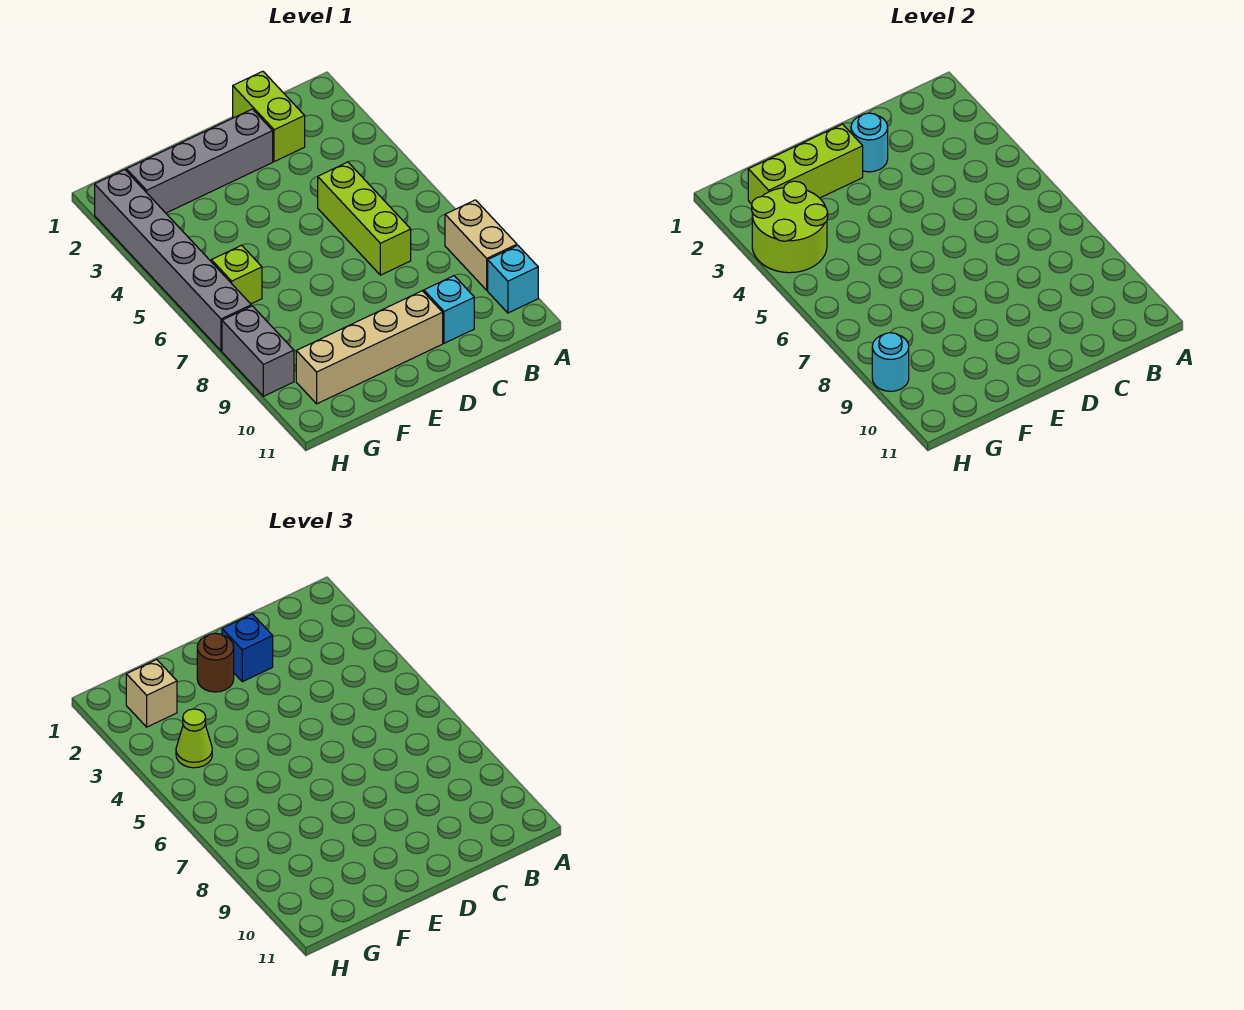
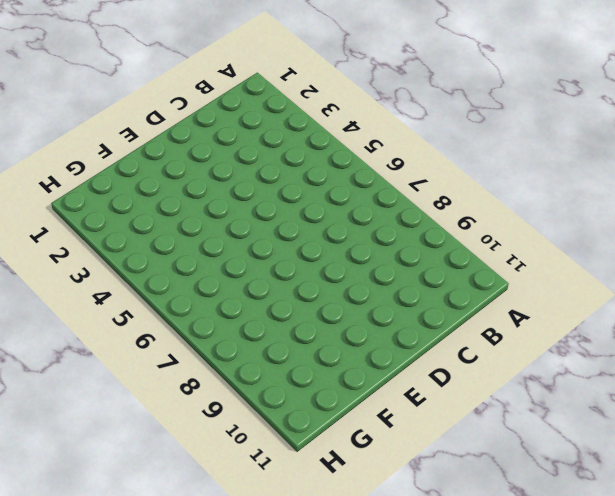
none -> tan brick A8:A9 level 1
none -> cyan brick A10 level 1
none -> lime brick C1:C2 level 1

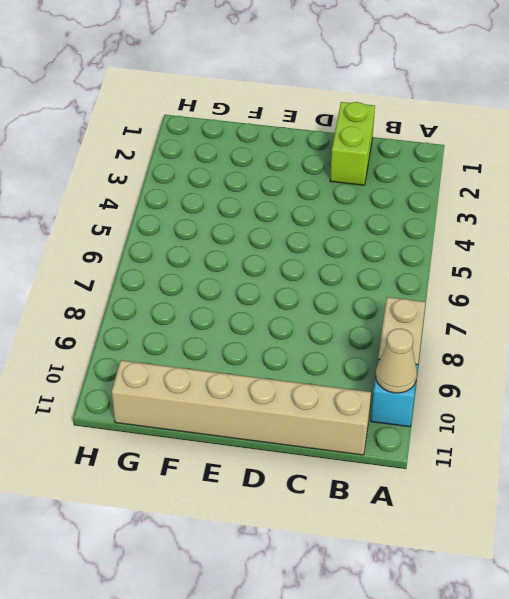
tan cone A10 level 2 -> none
tan brick B11:G11 level 1 -> none
none -> lime brick C5:C7 level 1
none -> cyan brick C10 level 1
none -> grey brick D2:G2 level 1

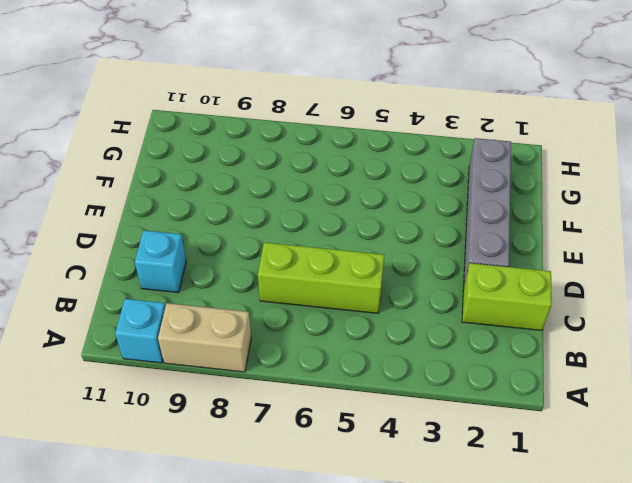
none -> tan brick D10:G10 level 1
none -> lime brick G6 level 1
none -> grey brick H2:H7 level 1

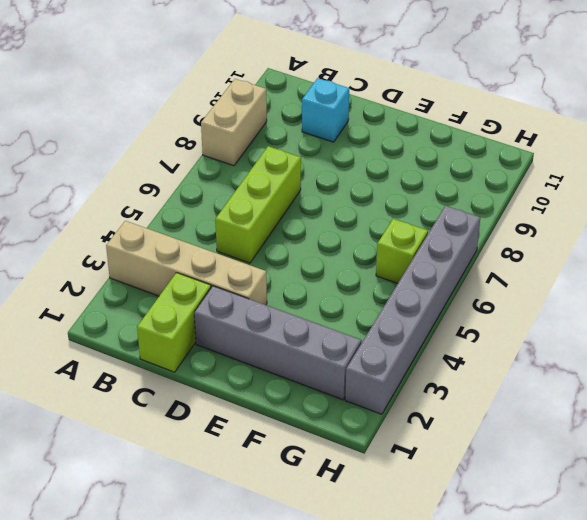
tan brick A3:D3 level 1 -> tan brick D10:G10 level 1
none -> cyan brick A10 level 1
none -> grey brick H8:H9 level 1
none -> cyan round brick D2 level 2

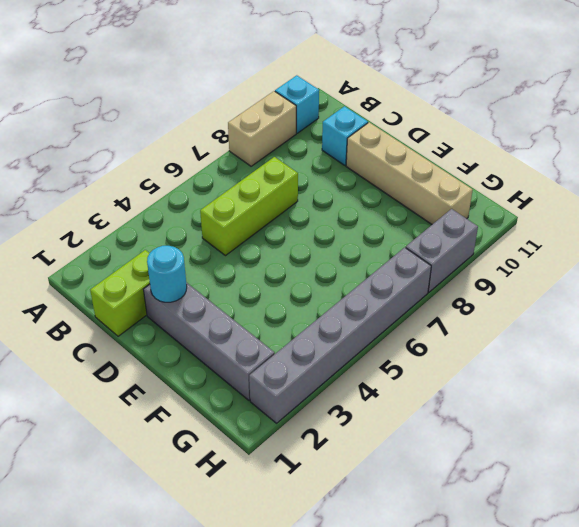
none -> lime brick G6 level 1
none -> lime brick E2:G2 level 2
none -> lime round brick G3:H4 level 2

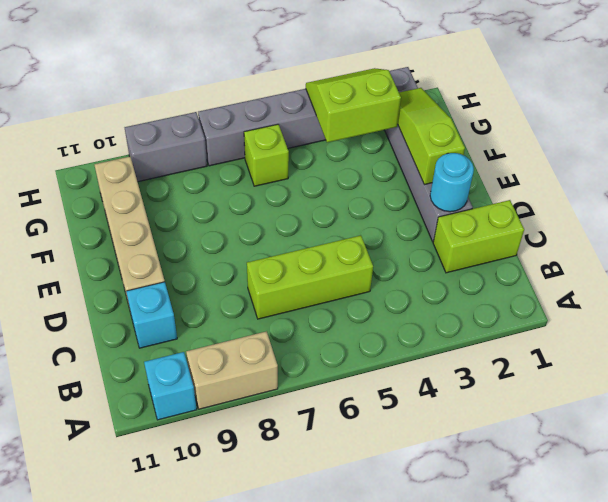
lime slope E2:G2 level 2 top E -> lime brick E2:G2 level 2
lime slope G3:H4 level 2 top G -> lime round brick G3:H4 level 2
none -> cyan round brick H9 level 2
none -> blue brick D2 level 3
none -> brown round brick E2 level 3

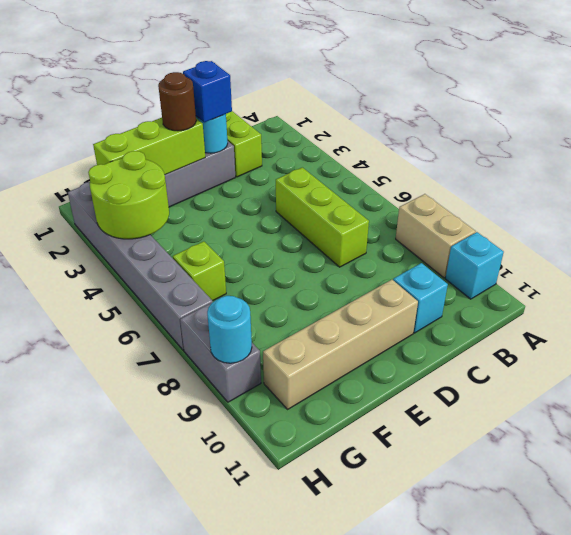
none -> tan brick G2 level 3
none -> lime cone G4 level 3

